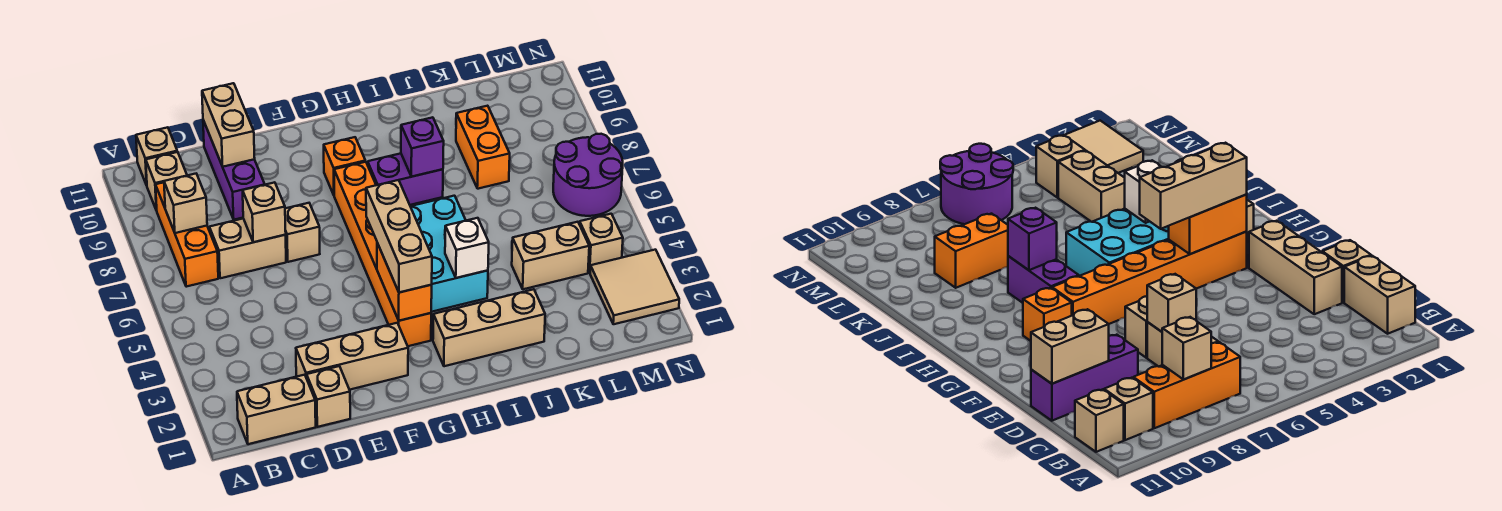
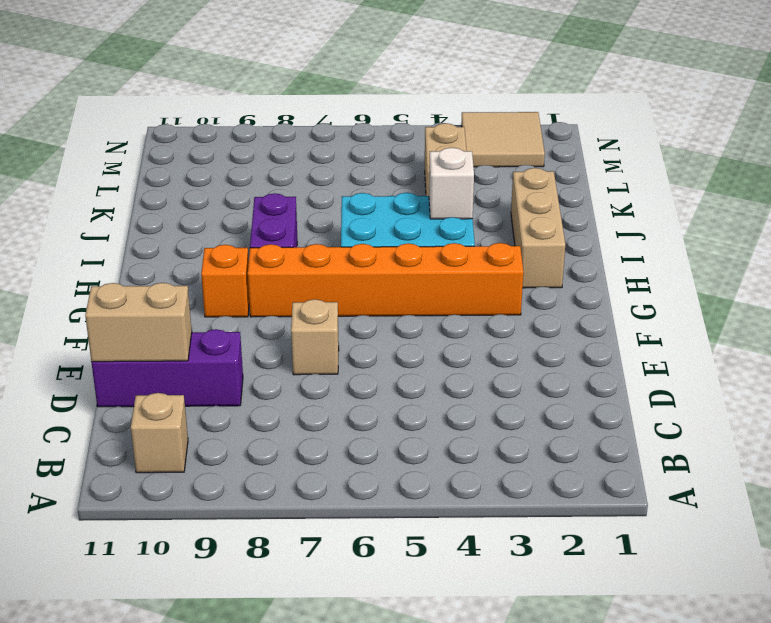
none -> tan brick B1:C1 level 1
none -> orange brick B7:B9 level 1
none -> tan brick B11 level 1

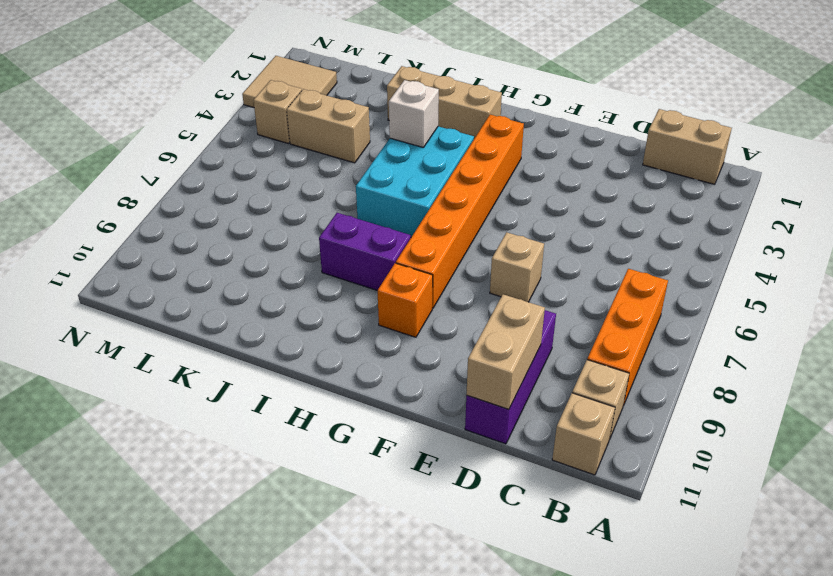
none -> tan brick C7:D7 level 1
none -> tan brick D1 level 1
none -> tan brick D2:F2 level 1

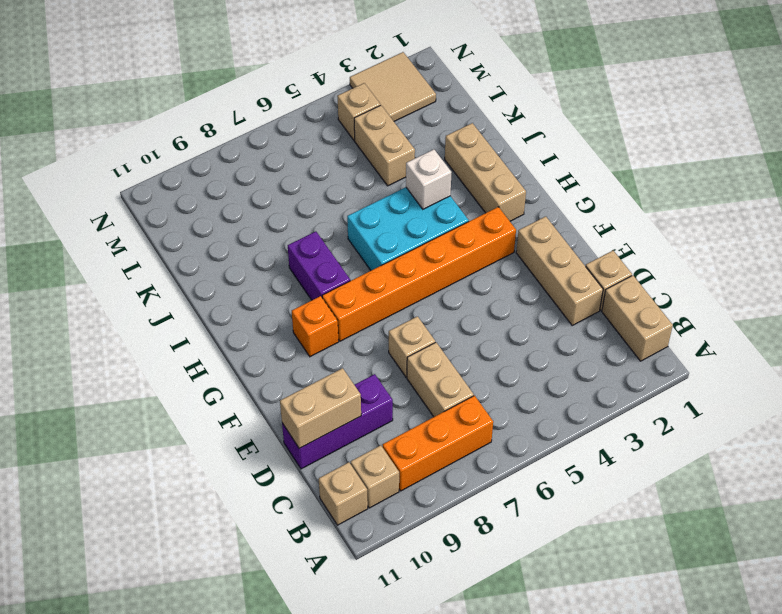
none -> orange brick K8:K9 level 1
none -> purple round brick M6:N7 level 1
none -> tan brick B8 level 2

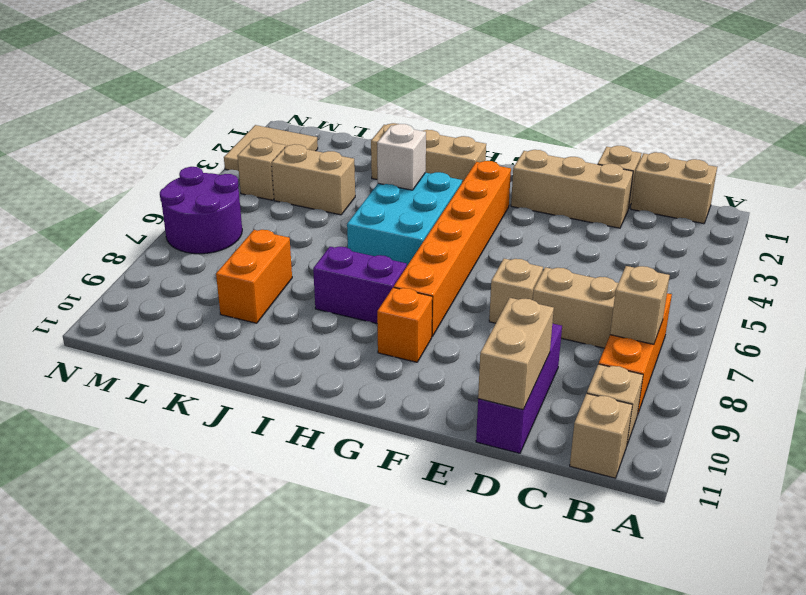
none -> tan brick D7 level 2
none -> orange brick G3:G4 level 2
none -> purple brick I8 level 2

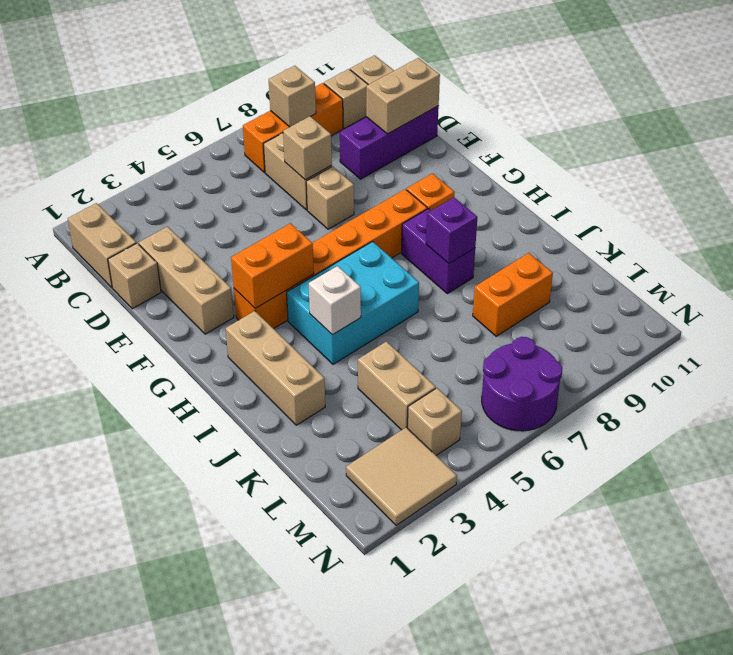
none -> tan brick G3:G5 level 3

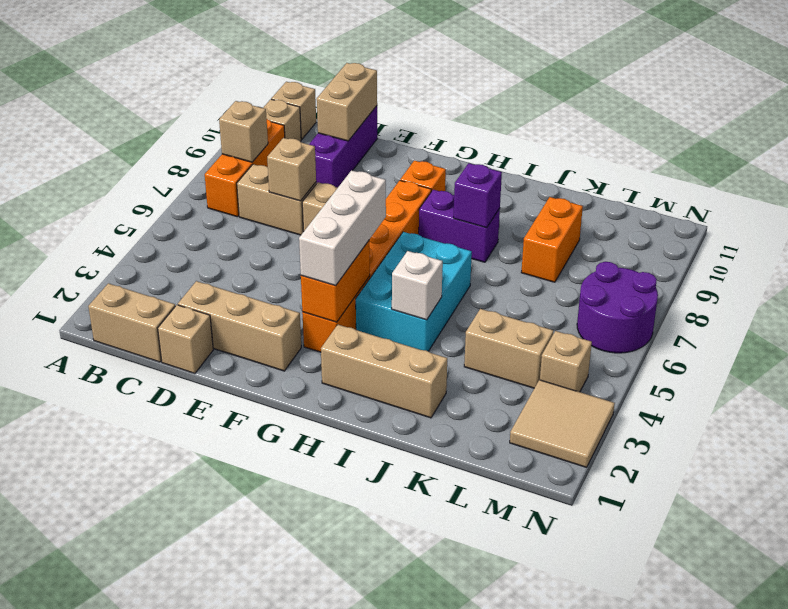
white brick G3:G5 level 3 -> tan brick G3:G5 level 3

